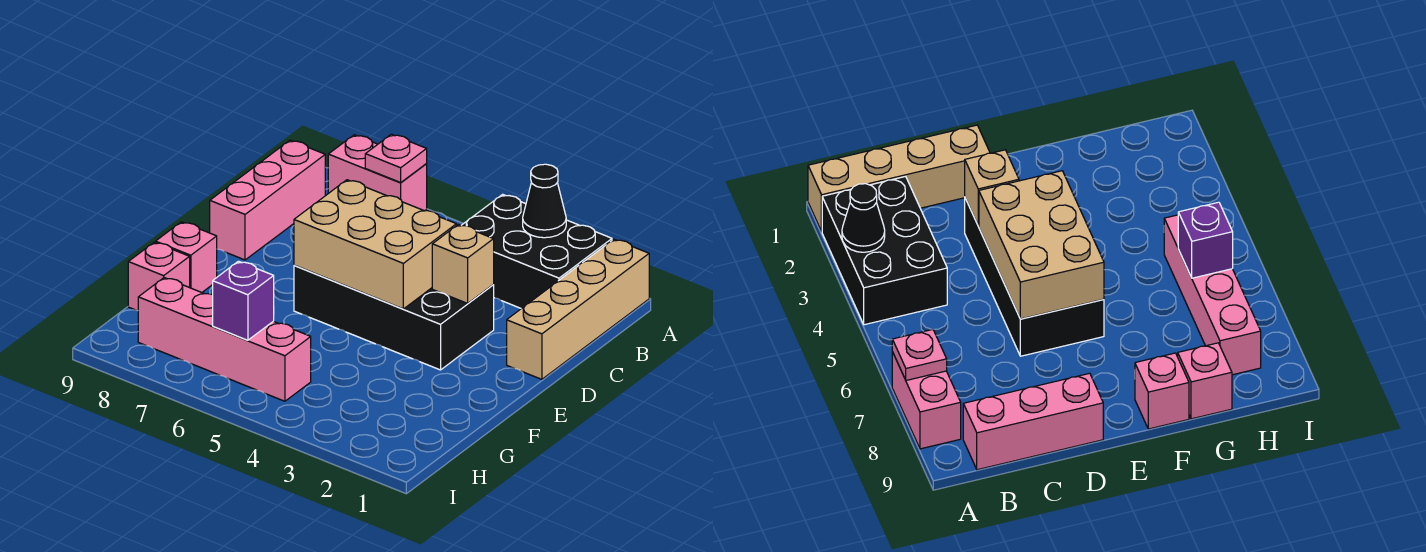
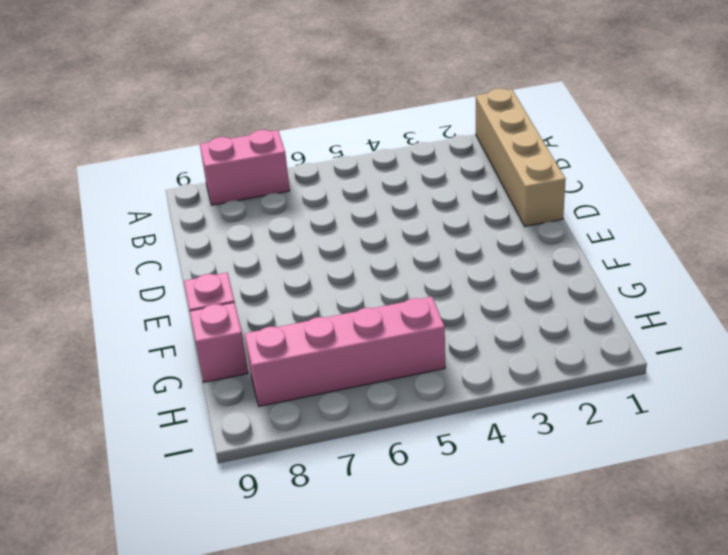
none -> black brick A2:B4 level 1
none -> pink brick B9:D9 level 1
none -> black brick D3:E6 level 1

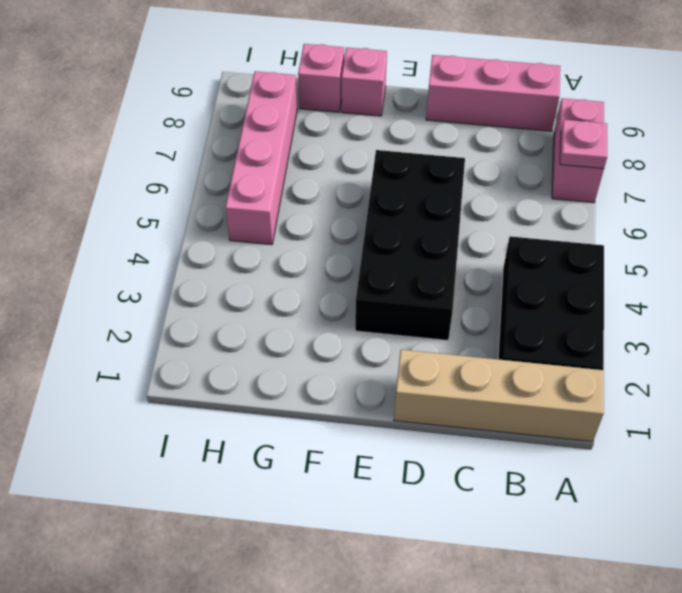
none -> black cone A3 level 2
none -> tan brick D3 level 2
none -> tan brick D4:E6 level 2

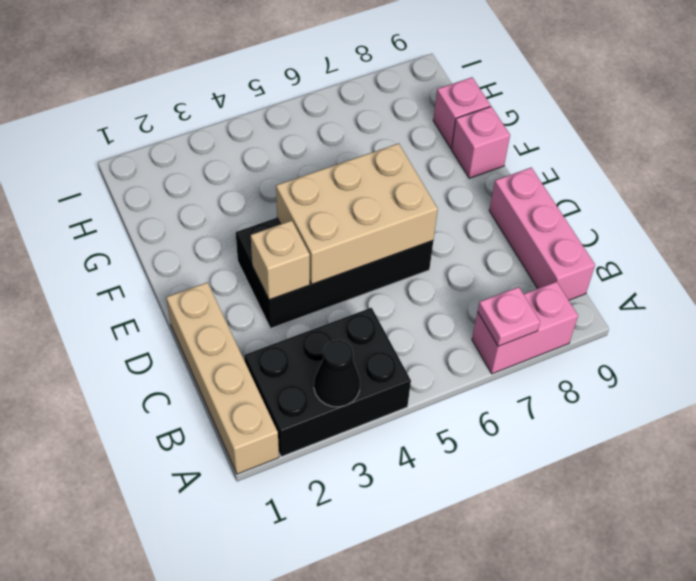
none -> pink brick H5:H8 level 1
none -> purple brick H6 level 2

